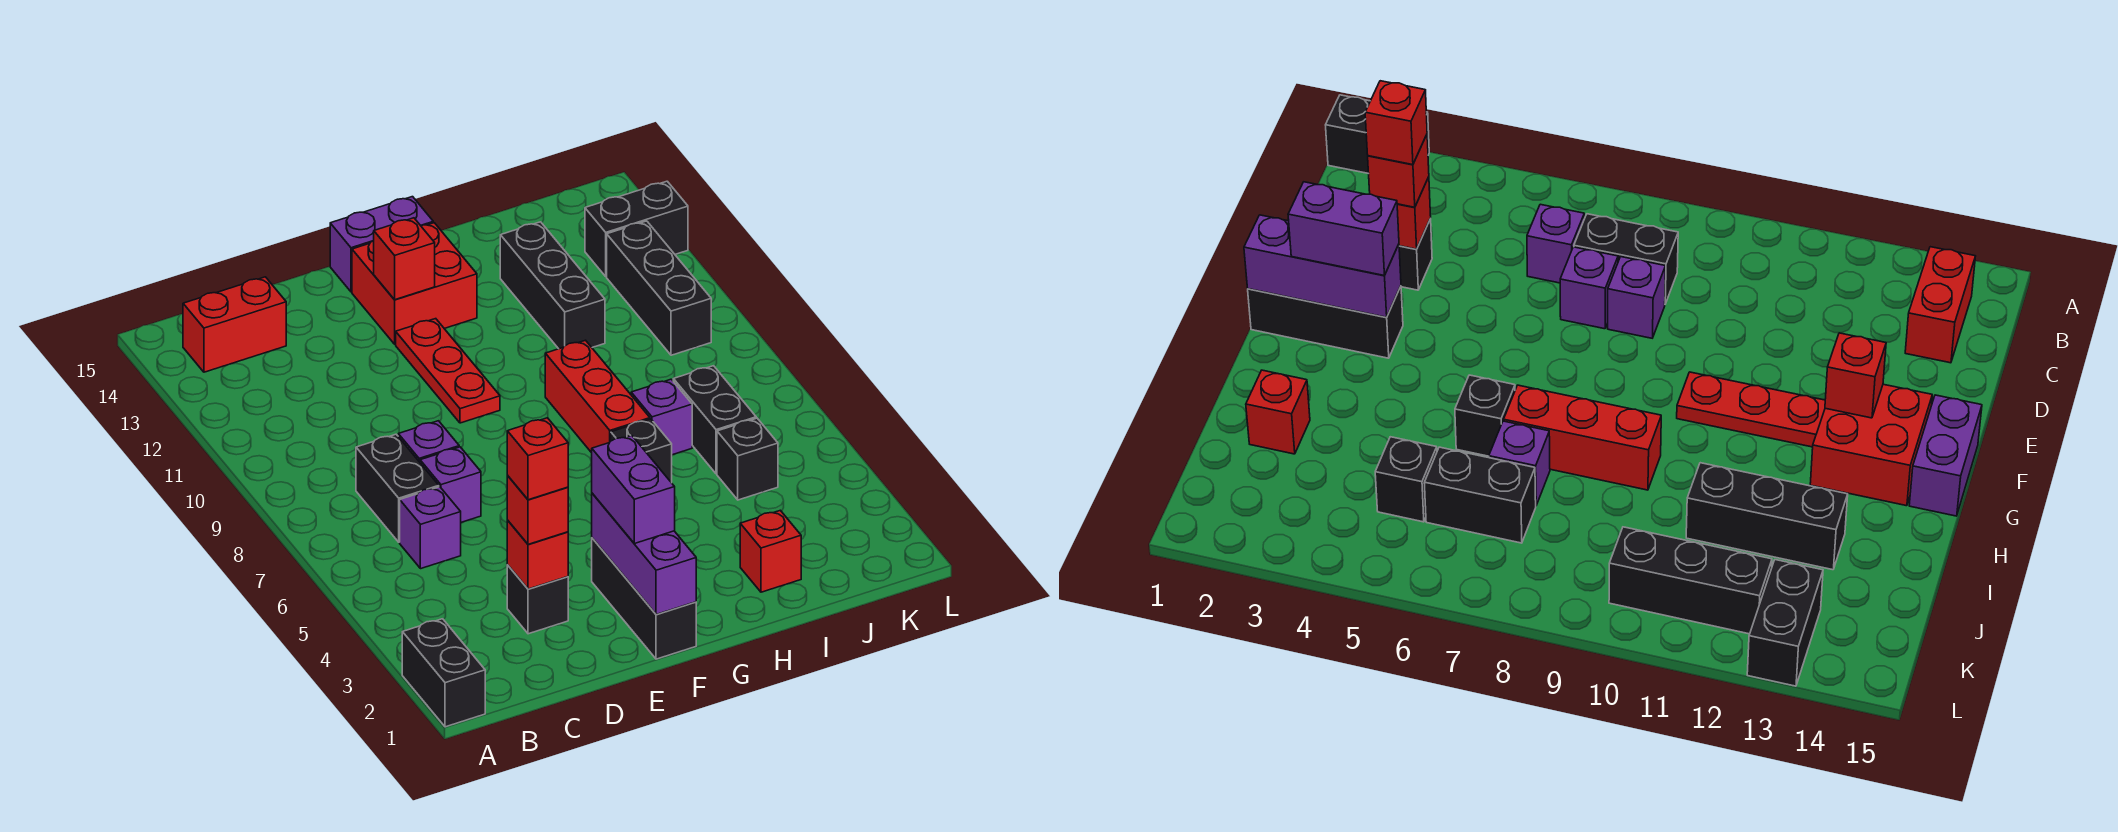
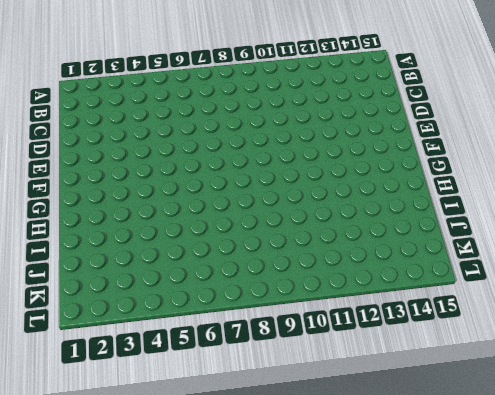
none -> black brick A1:A2 level 1
none -> red brick B14:C14 level 1
none -> purple brick C6 level 1

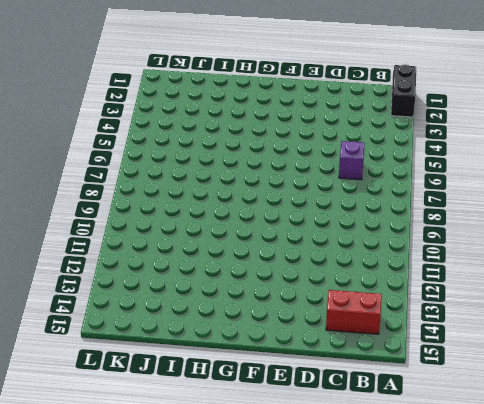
none -> black brick C7:C8 level 1
none -> black brick D3 level 1
none -> purple brick D7 level 1

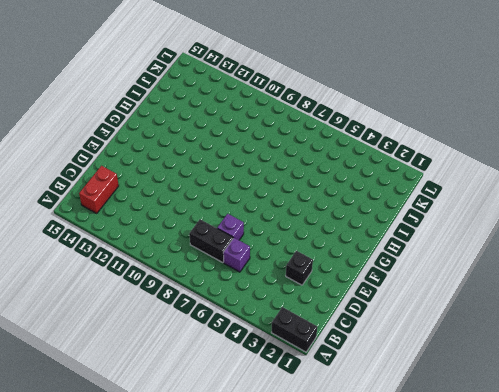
none -> purple brick D8 level 1
none -> black brick F1:F3 level 1
none -> red plate F10:F12 level 1

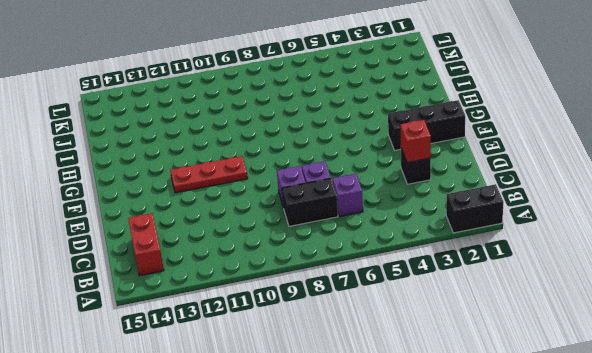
none -> red brick F13:G14 level 1
none -> purple brick F15:G15 level 1
none -> black brick H6 level 1

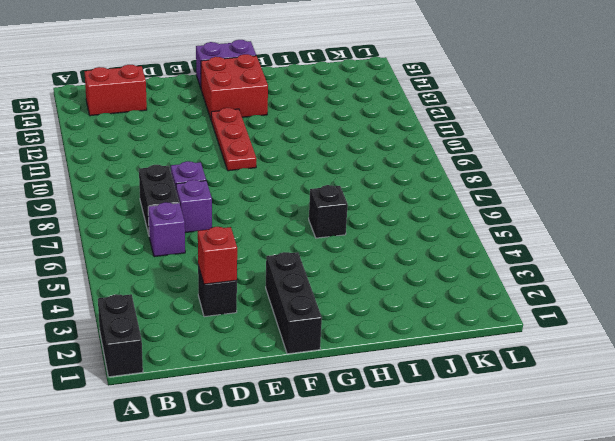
none -> red brick H7:H9 level 1
none -> red brick I2 level 1
none -> purple brick I7 level 1

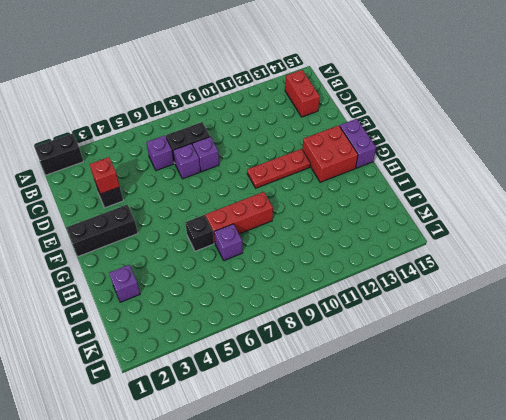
purple brick I2 level 1 -> red brick I2 level 1
none -> black brick I11:I13 level 1
none -> black brick J5 level 1
none -> black brick J6:J7 level 1

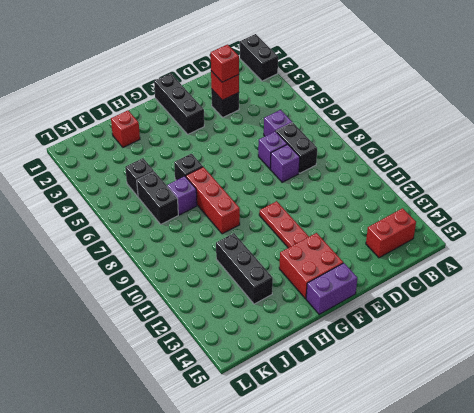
none -> black brick K10:K12 level 1
none -> black brick K13:L13 level 1
none -> purple brick F1:F3 level 2

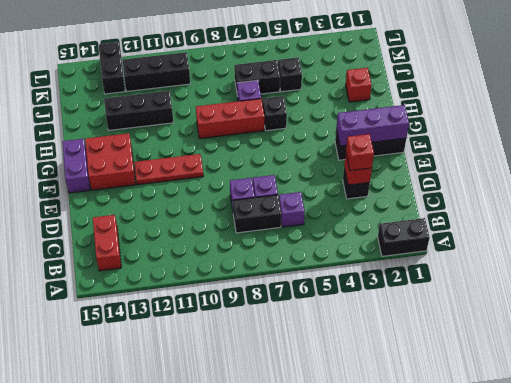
none -> red brick F13 level 2
none -> purple brick F2:F3 level 3
none -> red brick D3 level 4

